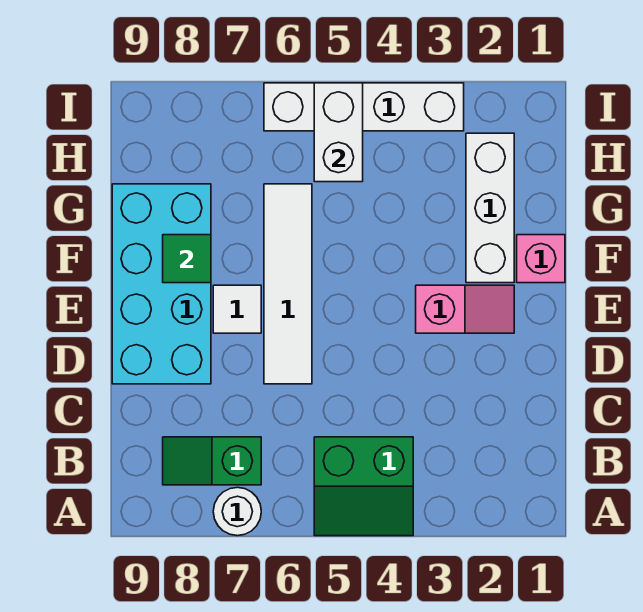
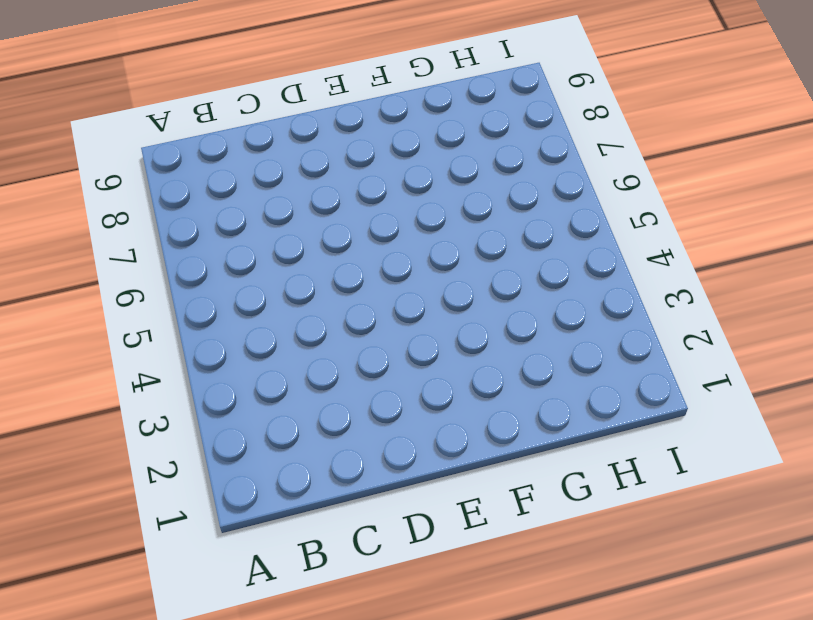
none -> green slope A4:B5 level 1 top B
none -> white round brick A7 level 1
none -> green slope B7:B8 level 1 top 7

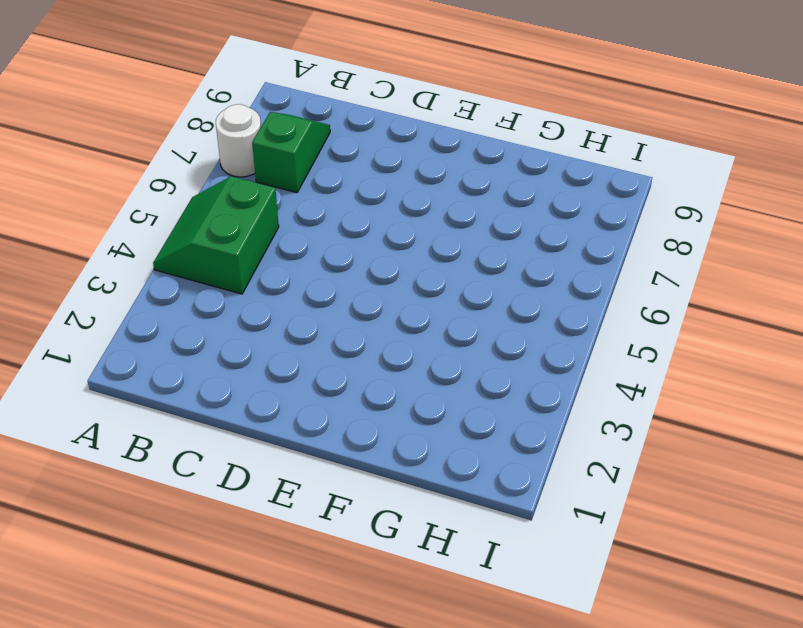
none -> white tile D6:G6 level 1
none -> cyan brick D8:G9 level 1
none -> pink slope E2:E3 level 1 top 3

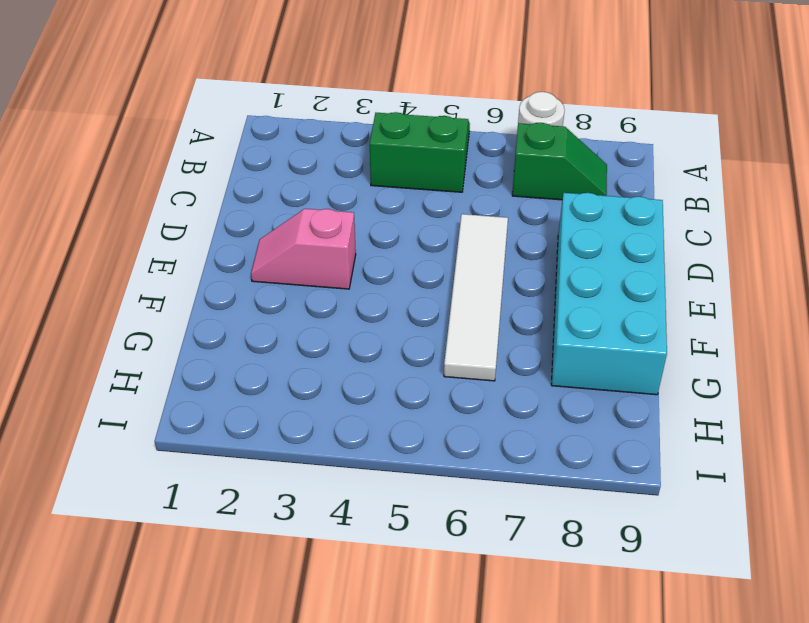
none -> white tile E7 level 1
none -> pink brick F1 level 1
none -> white brick F2:H2 level 1

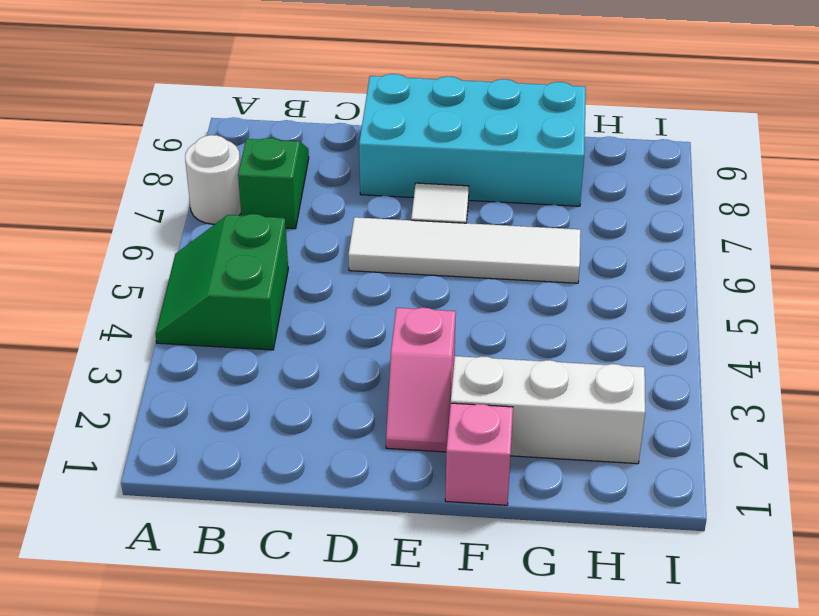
none -> white brick I3:I6 level 1
none -> green tile F8 level 2
none -> white brick H5:I5 level 2

